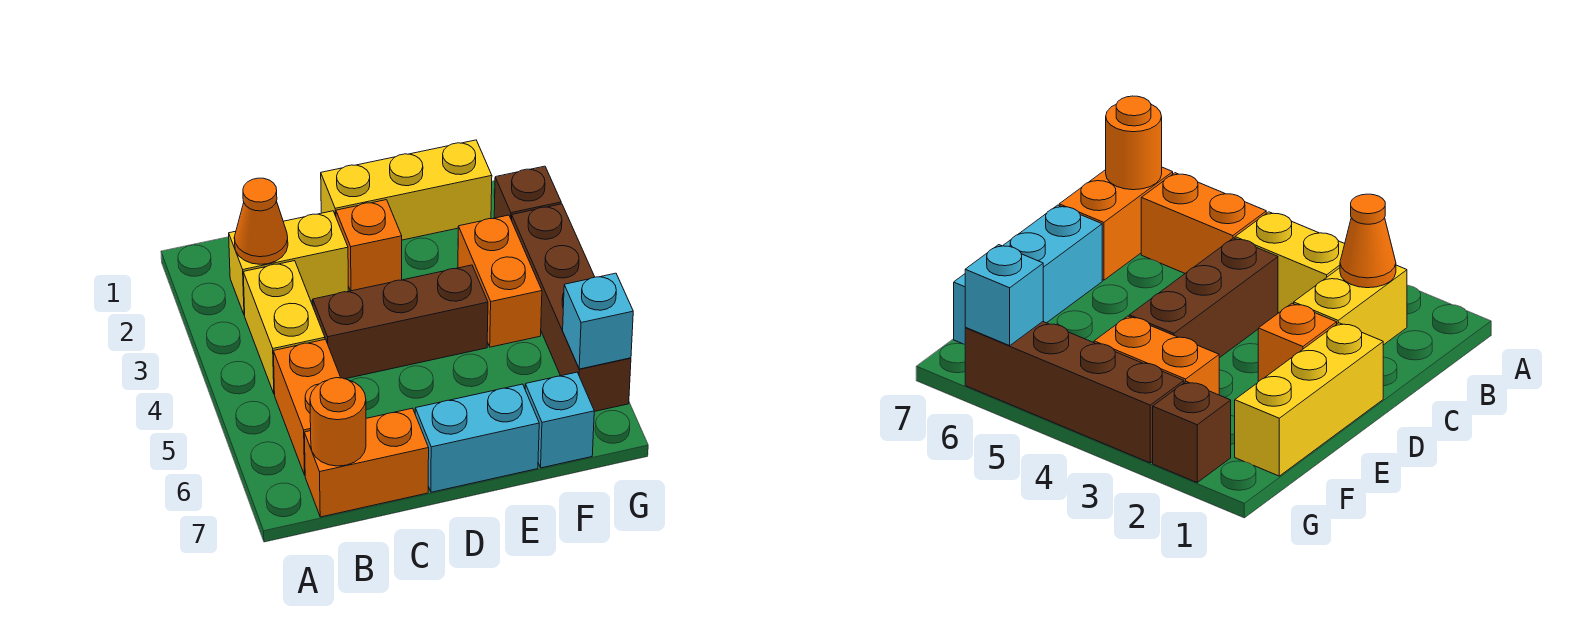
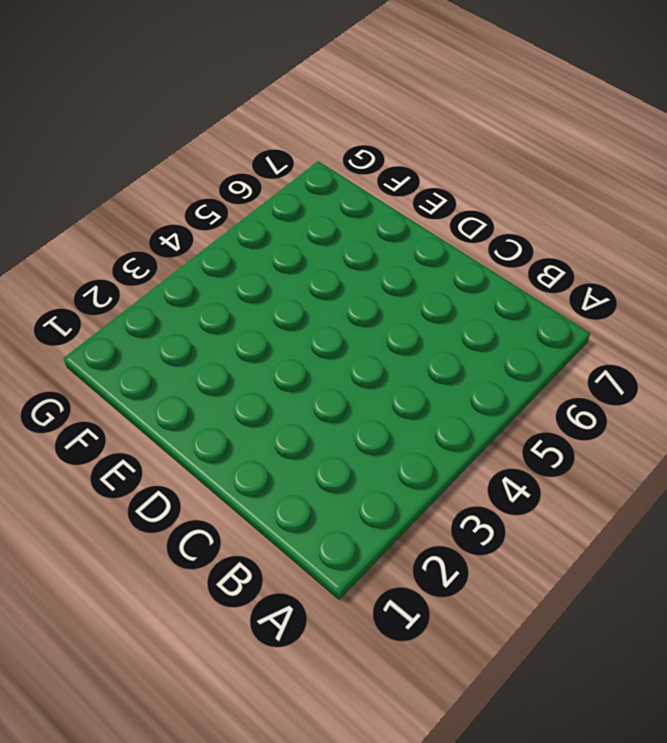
none -> yellow brick B2:C2 level 1
none -> yellow brick B3:B4 level 1
none -> orange brick B5:B6 level 1

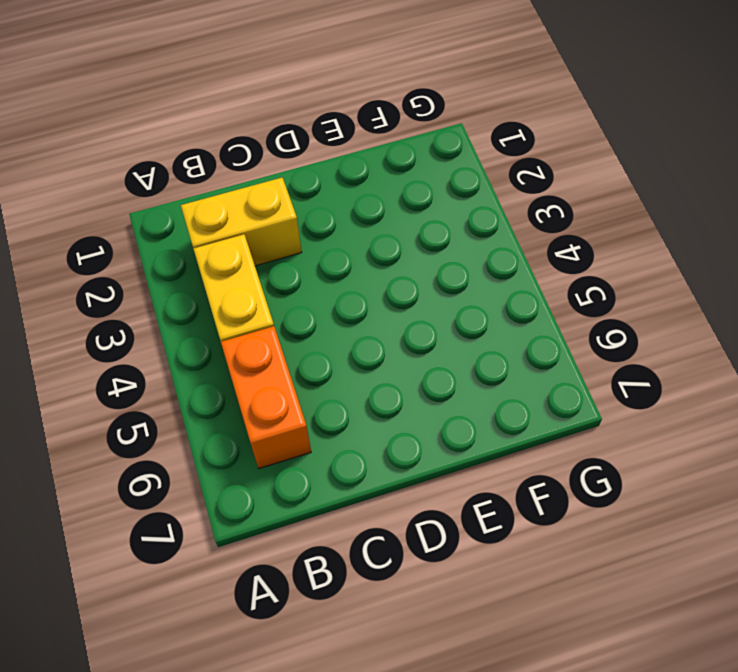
none -> orange brick B7:C7 level 1
none -> brown brick C4:E4 level 1
none -> yellow brick D1:F1 level 1

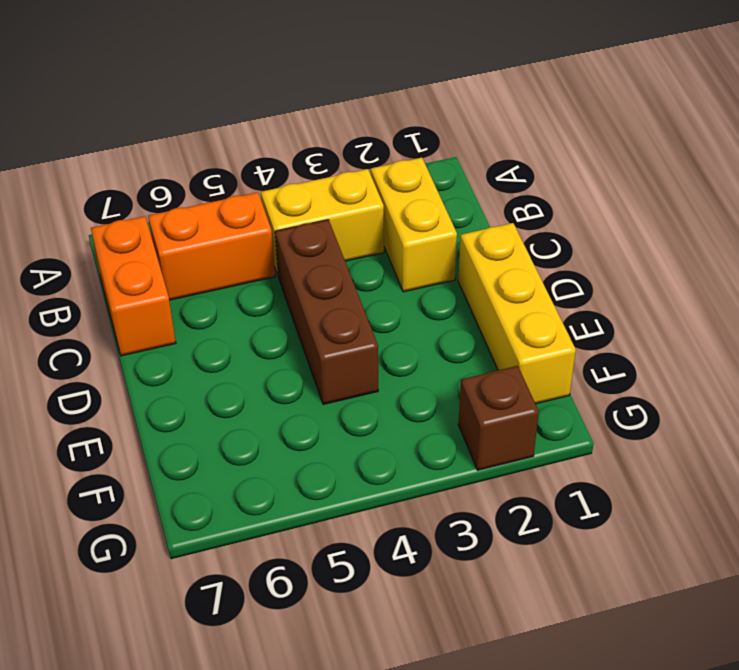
none -> orange brick D2 level 1
none -> cyan brick D7:E7 level 1
none -> orange brick F3:F4 level 1

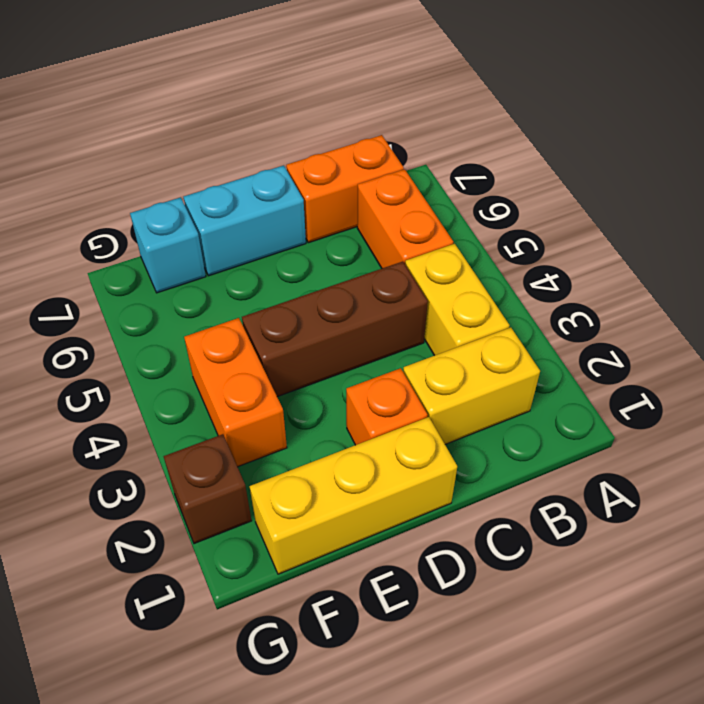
none -> brown brick G3:G6 level 1
none -> orange cone B2 level 2
none -> orange round brick B7 level 2

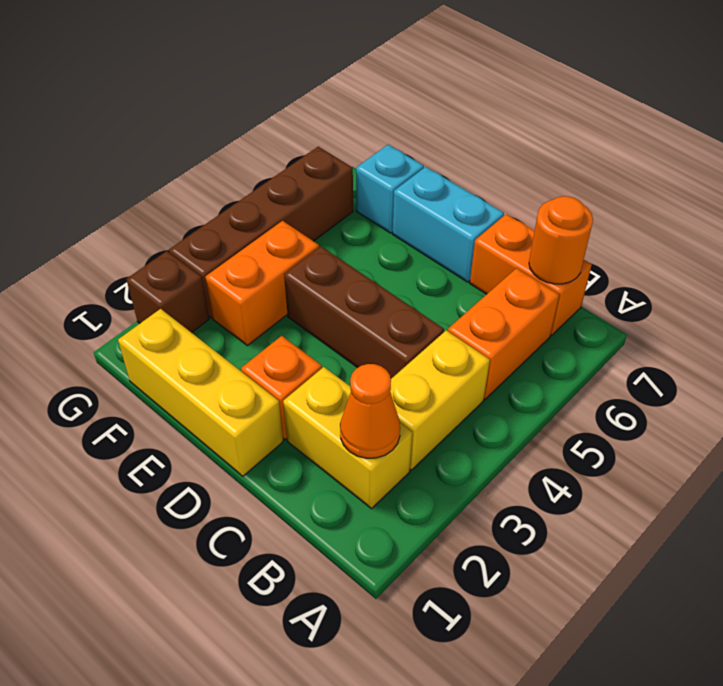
none -> cyan brick G6 level 2

